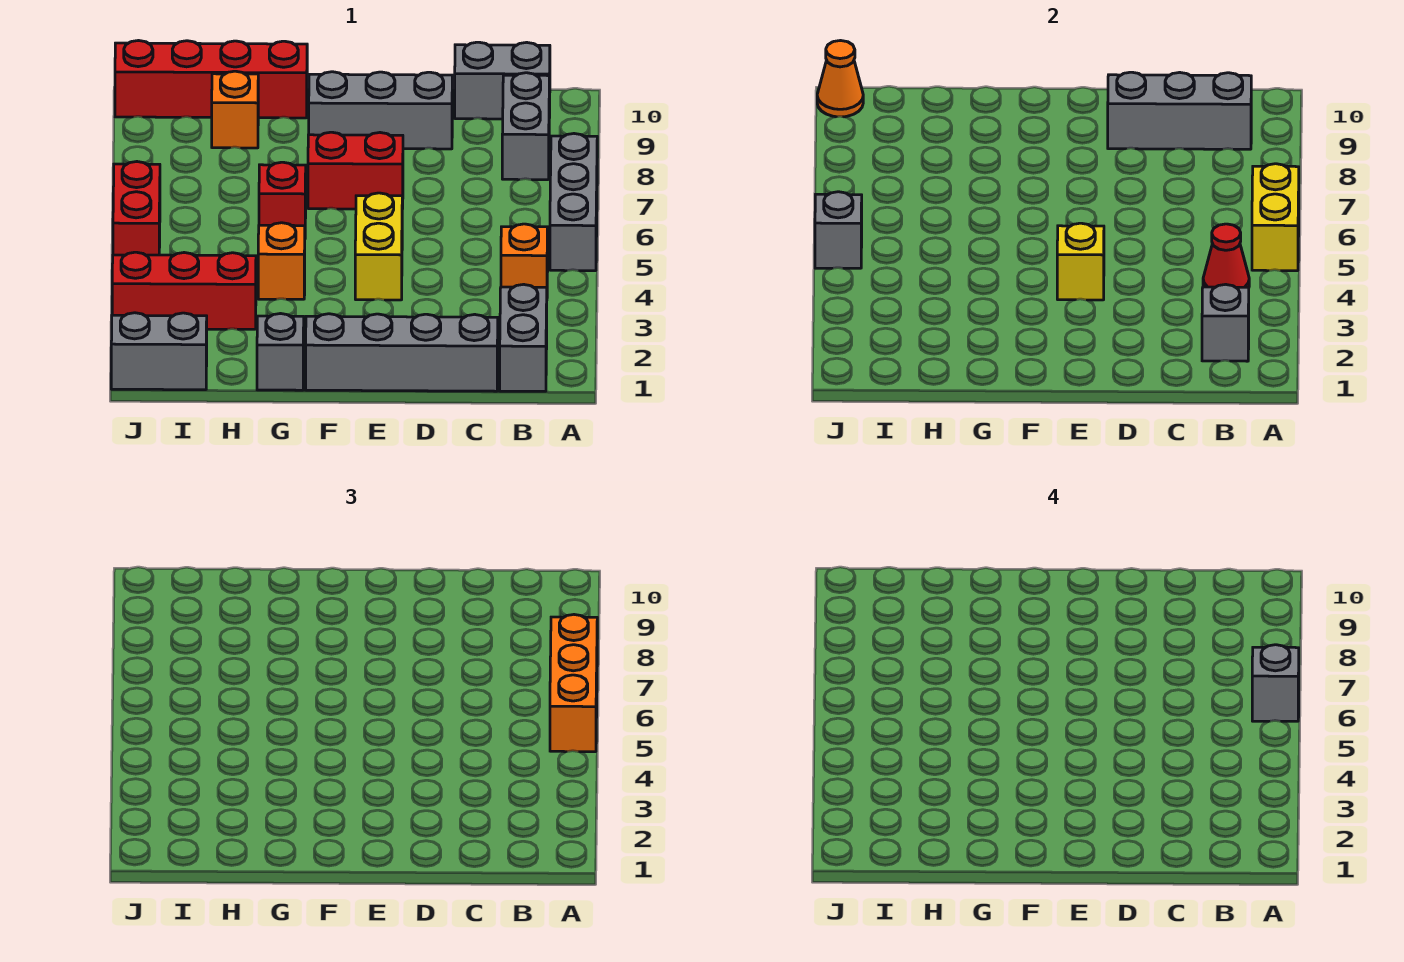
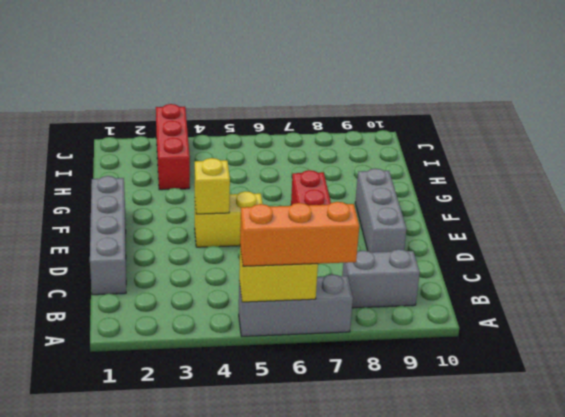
none -> grey brick B1:B2 level 1
none -> orange brick B4 level 1
none -> grey brick B10:C10 level 1

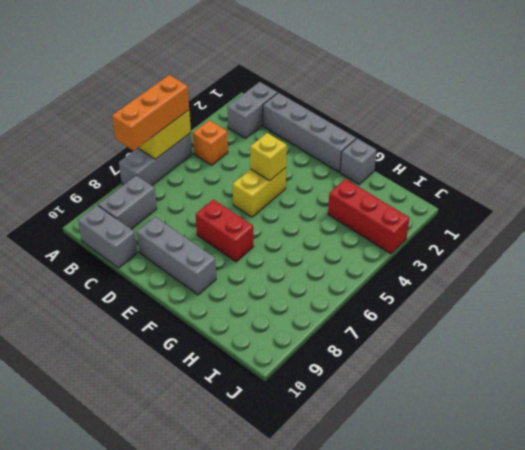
none -> orange brick G4 level 1
none -> red brick G6 level 1
none -> red brick G10:J10 level 1

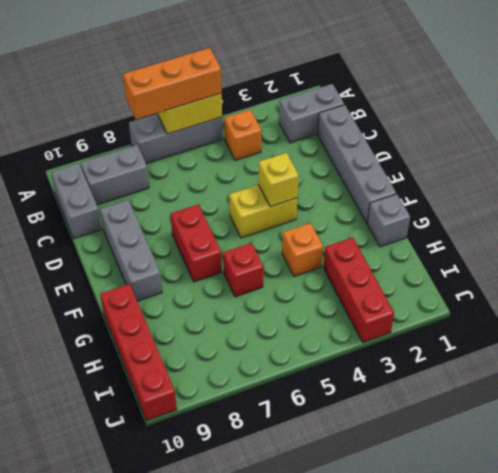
none -> orange brick H9 level 1
none -> grey brick I1:J1 level 1
none -> red brick J5:J6 level 1

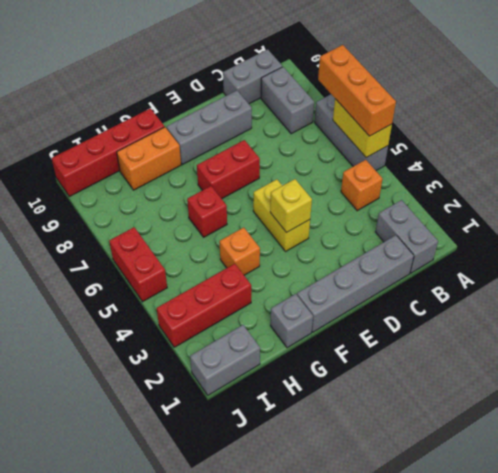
orange brick G9:H9 level 1 -> orange brick H9 level 1
none -> grey brick B2 level 2
none -> red cone B4 level 2
none -> grey brick B9:D9 level 2

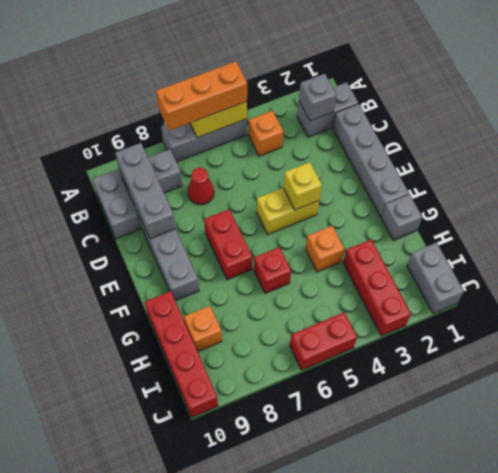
red cone C7 level 1 -> red cone B4 level 2
none -> grey brick J5 level 2
none -> orange cone J10 level 2
none -> grey brick A6 level 4

